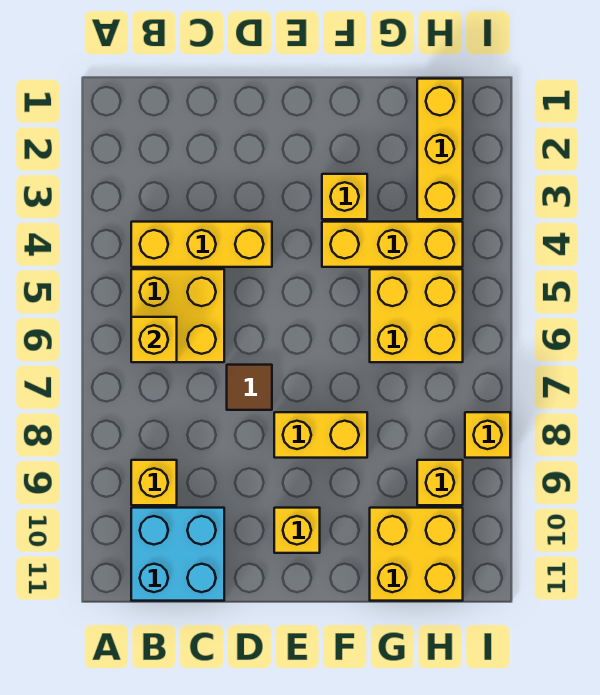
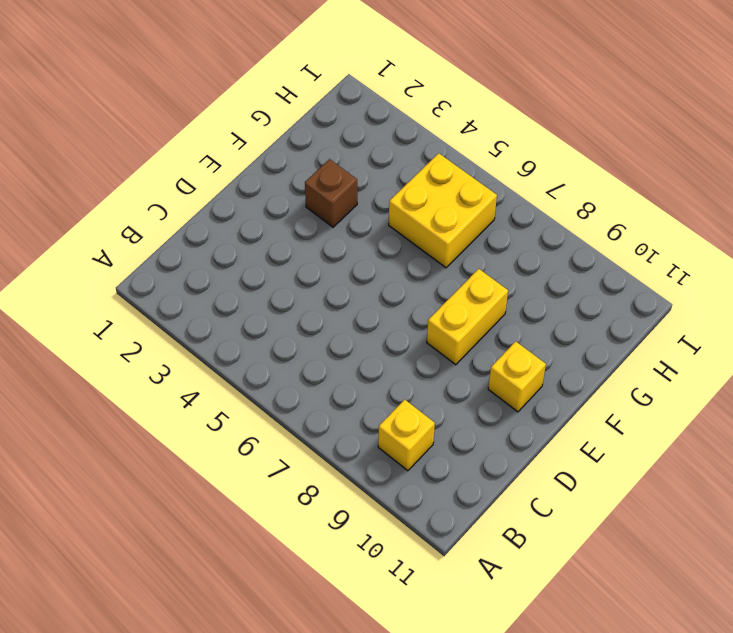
brown brick F3 level 1 -> yellow brick F3 level 1
none -> yellow brick B4:D4 level 1
none -> yellow brick B5:C6 level 1
none -> cyan brick B10:C11 level 1

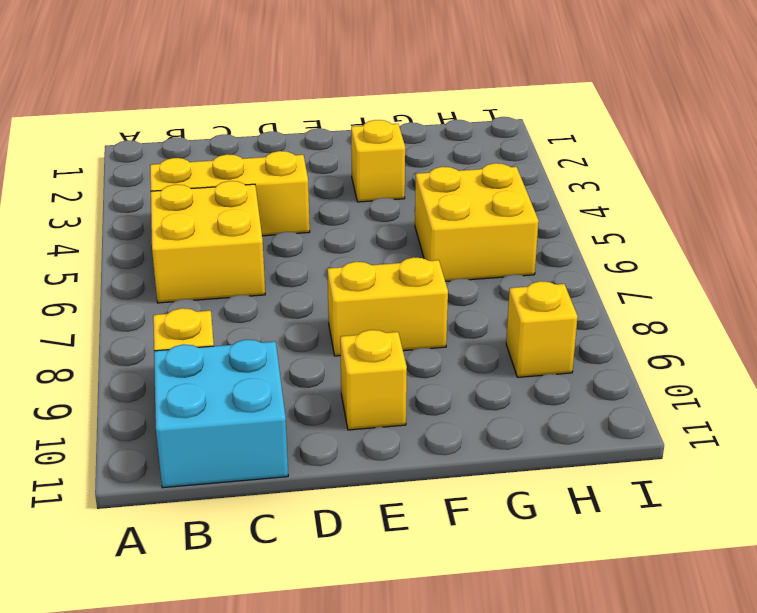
none -> brown tile D7 level 1
none -> yellow brick F4:H4 level 1
none -> yellow brick G10:H11 level 1

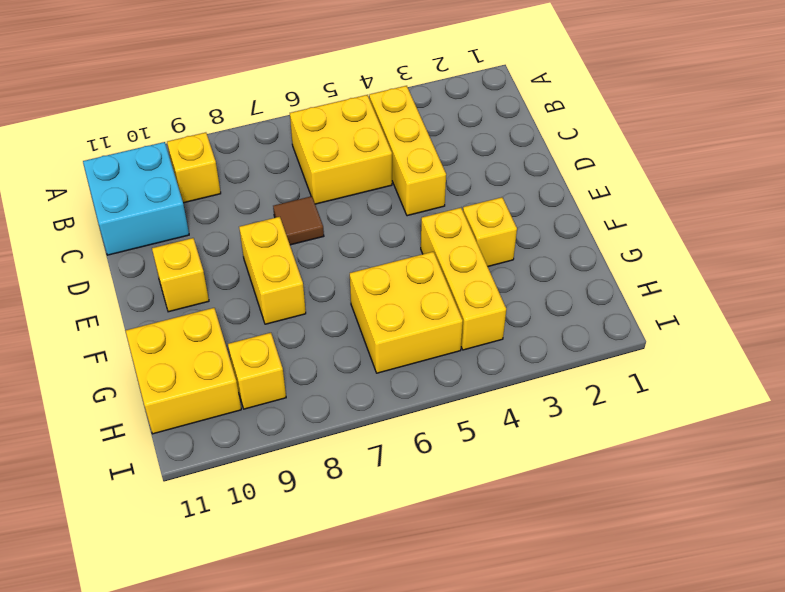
none -> yellow brick H1:H3 level 1
none -> yellow brick I8 level 1
none -> yellow brick B6 level 2

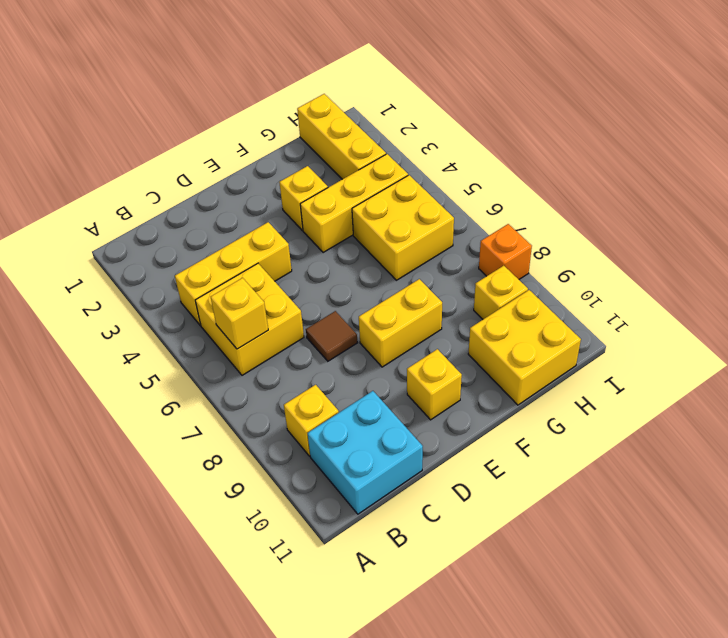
orange brick I8 level 1 -> yellow brick I8 level 1

